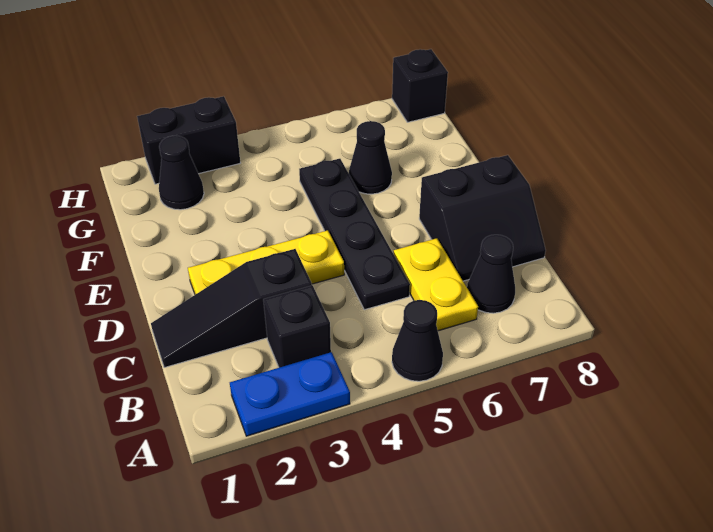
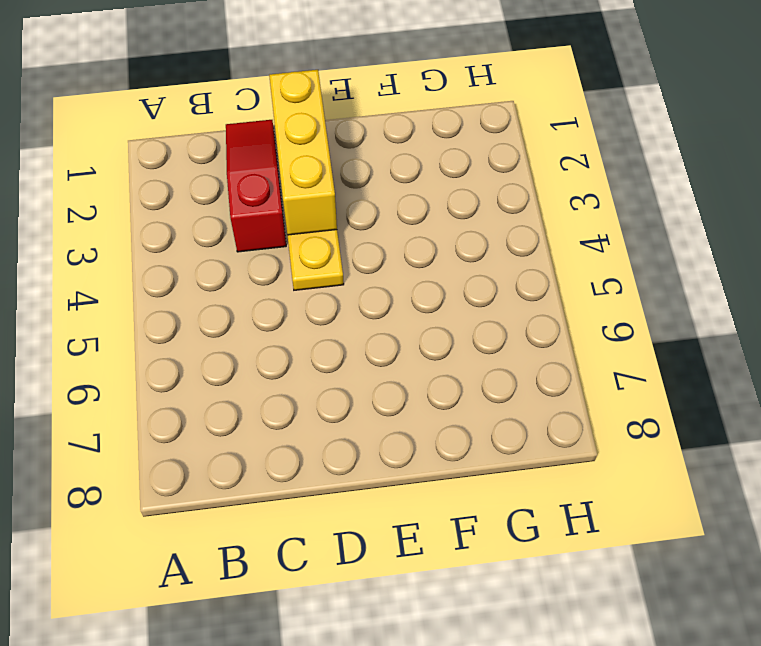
red slope C1:C3 level 1 top 3 -> black slope C1:C3 level 1 top 3
yellow brick D1:D3 level 2 -> none
none -> blue plate A2:A3 level 1
none -> black cone A5 level 1
none -> black brick B3 level 1

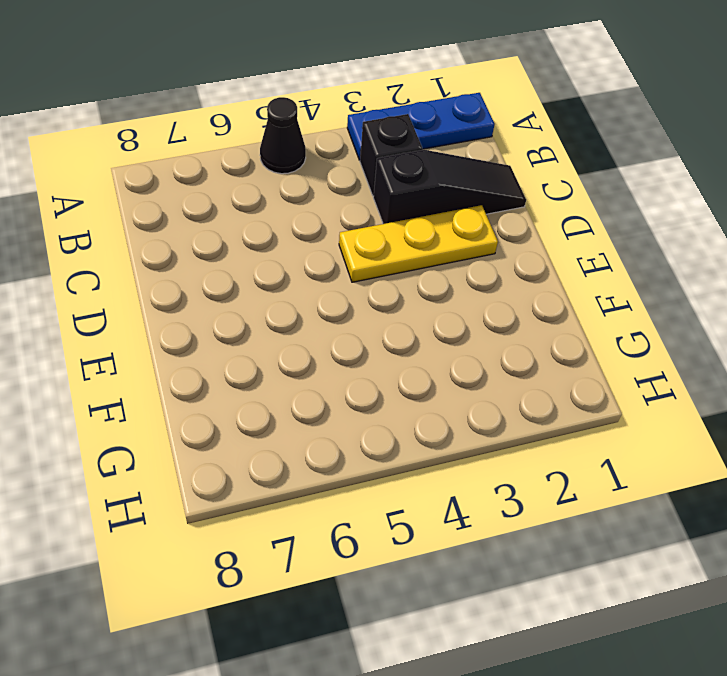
blue plate A1:A3 level 1 -> blue plate A2:A3 level 1
none -> yellow plate B6:C6 level 1
none -> black cone B7 level 1
none -> black plate C5:F5 level 1

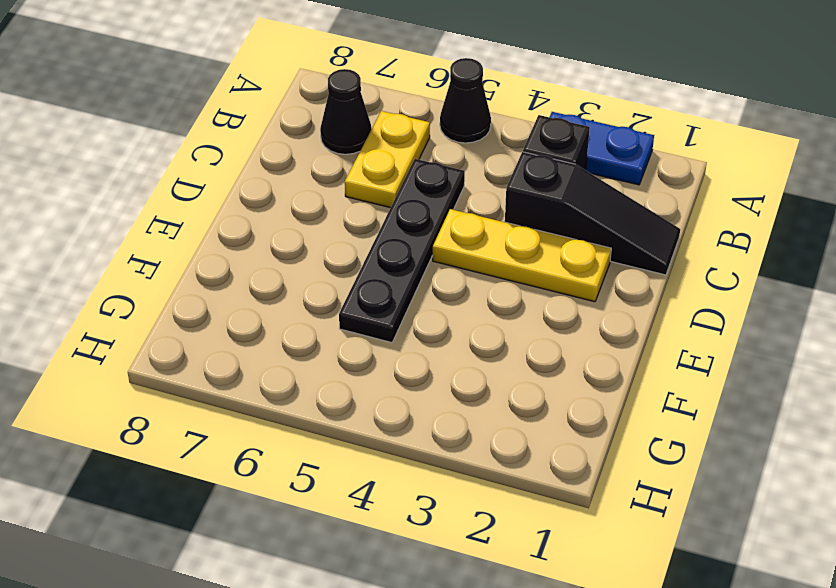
none -> black slope C7:D8 level 1 top D
none -> black cone F6 level 1
none -> black cone G2 level 1

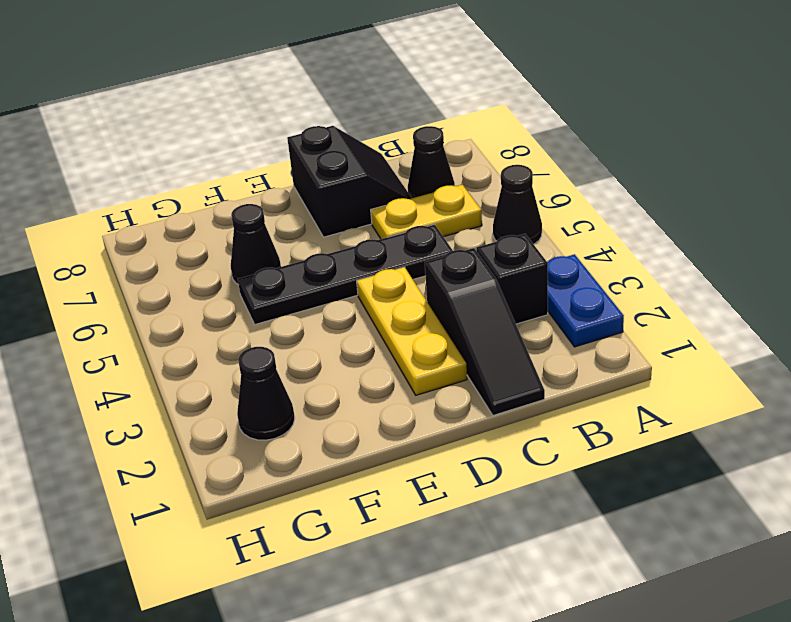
none -> black brick H2:H3 level 1
none -> black brick H8 level 1

